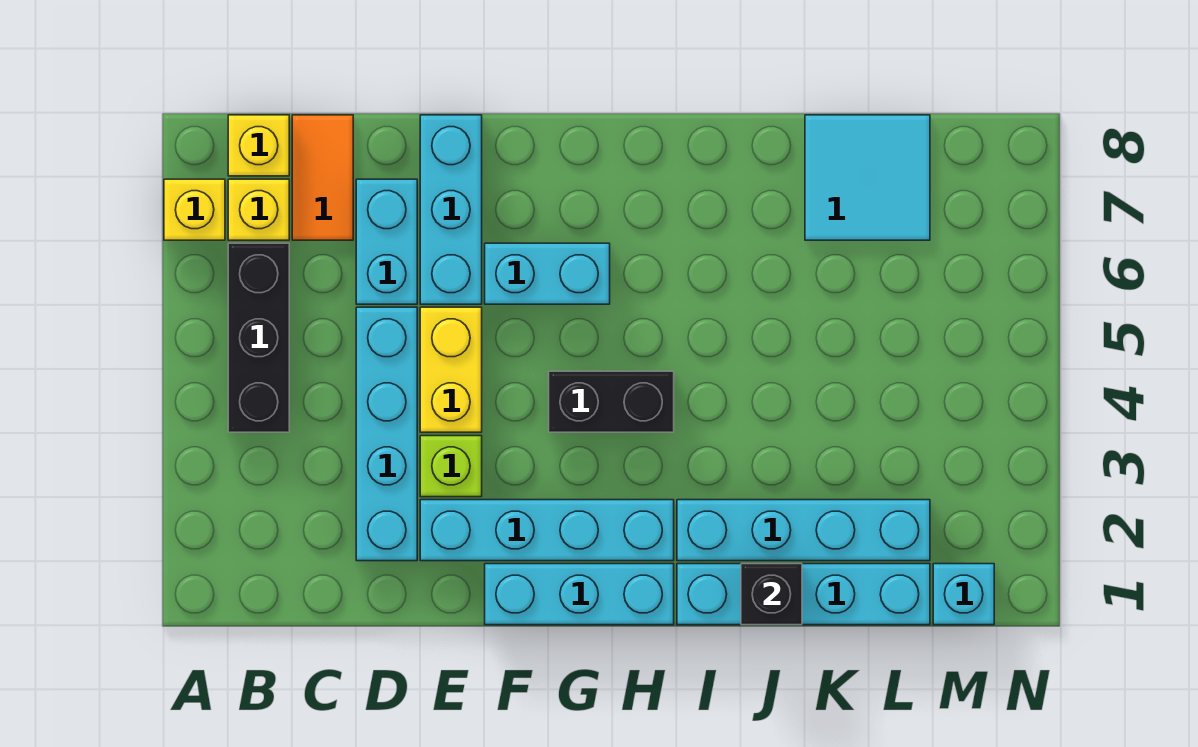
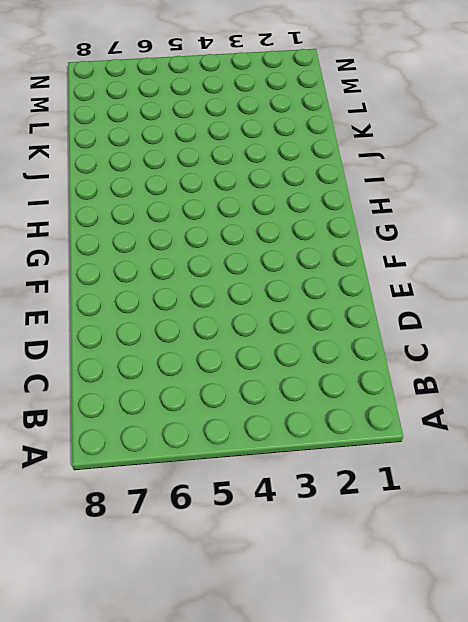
none -> yellow brick A7 level 1
none -> black brick B4:B6 level 1
none -> yellow brick B7 level 1

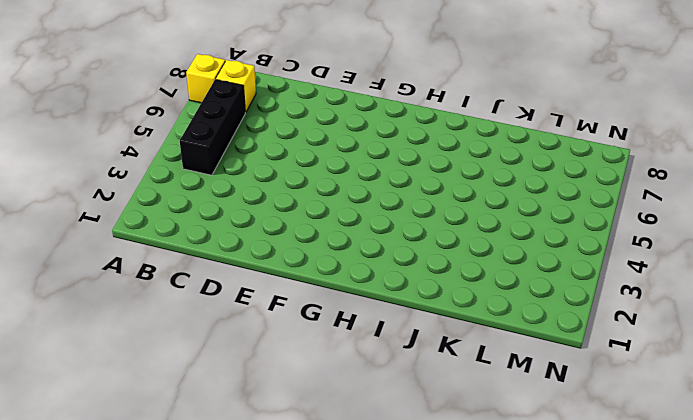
none -> yellow brick B8 level 1
none -> orange tile C7:C8 level 1
none -> cyan brick D2:D5 level 1

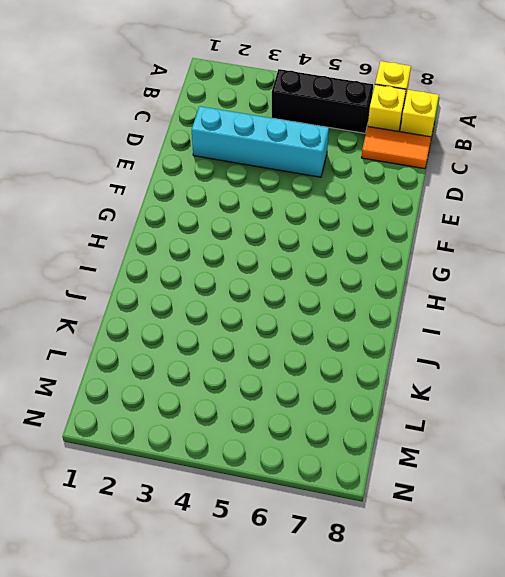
none -> cyan brick D6:D7 level 1
none -> cyan brick E2:H2 level 1
none -> lime brick E3 level 1

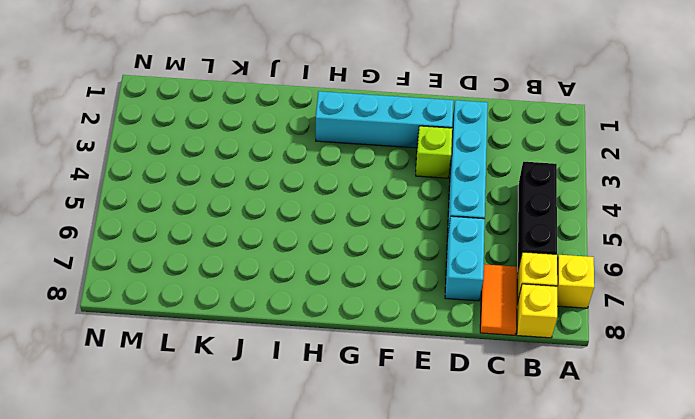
none -> yellow brick E4:E5 level 1
none -> cyan brick E6:E8 level 1
none -> cyan brick F1:H1 level 1

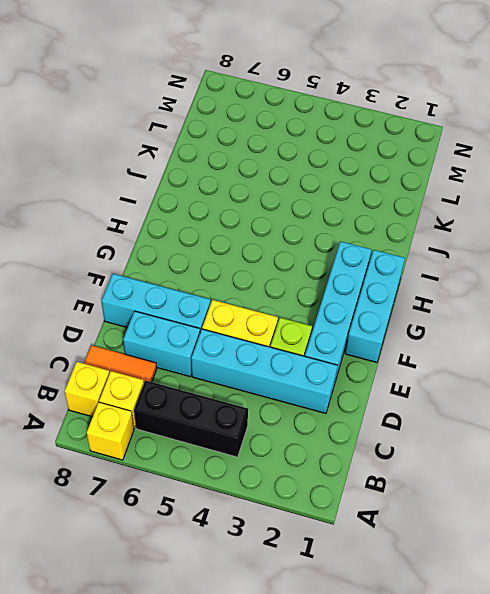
none -> cyan brick F6:G6 level 1
none -> black brick G4:H4 level 1
none -> cyan brick I1:L1 level 1

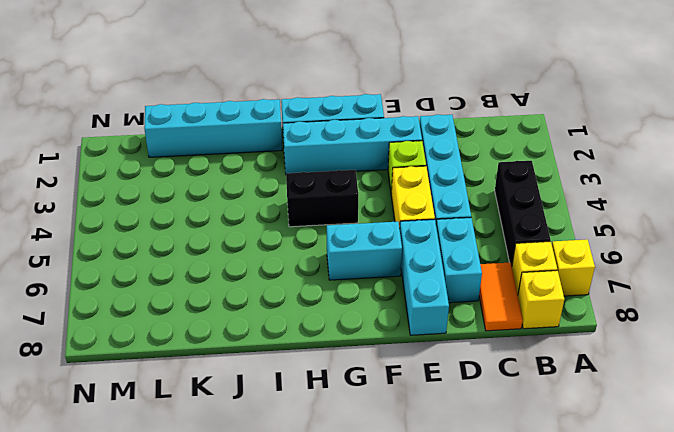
none -> cyan brick I2:L2 level 1
none -> cyan tile K7:L8 level 1
none -> cyan brick M1 level 1

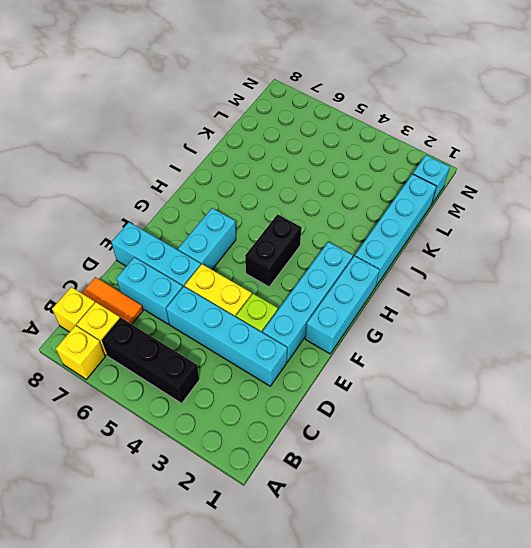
none -> cyan brick I2:L2 level 1
none -> cyan tile K7:L8 level 1
none -> black brick J1 level 2

